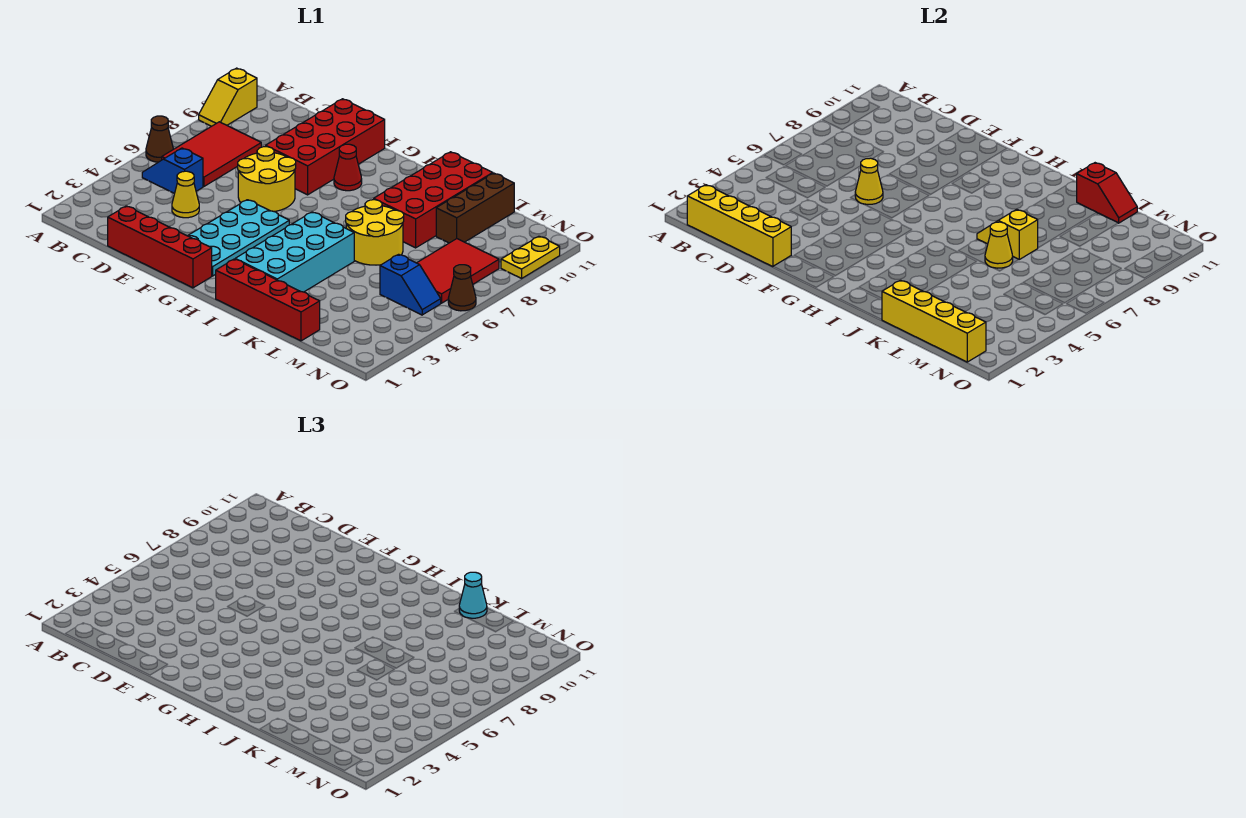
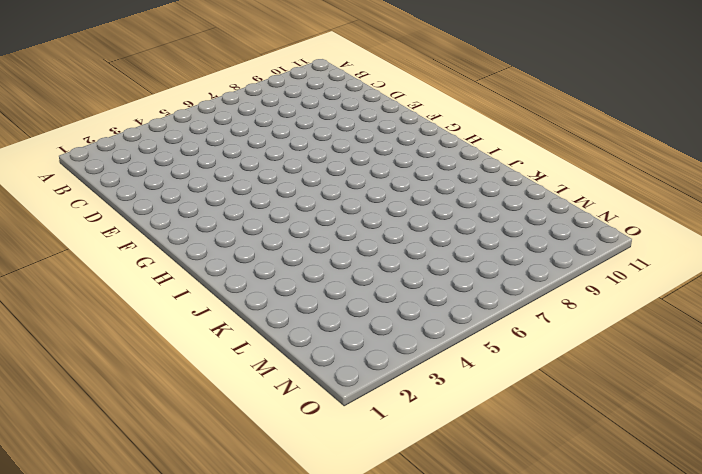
none -> brown cone A6 level 1
none -> yellow slope A9:A10 level 1 top 10
none -> blue slope B5:C5 level 1 top C

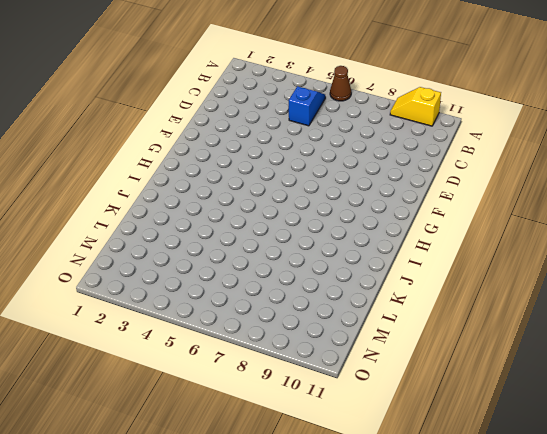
none -> red tile B6:C8 level 1
none -> red brick D1:G1 level 1
none -> yellow cone D4 level 1

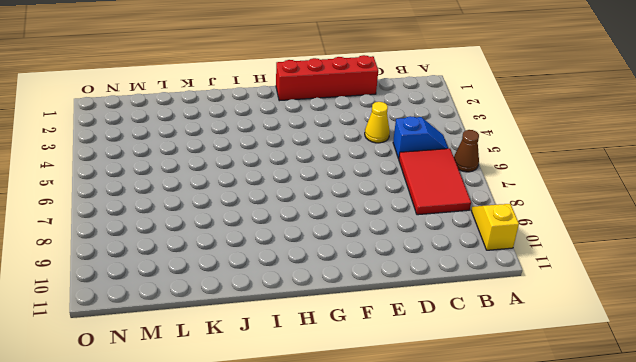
none -> yellow round brick E6:F7 level 1
none -> red brick E8:F11 level 1
none -> cyan plate F2:G5 level 1

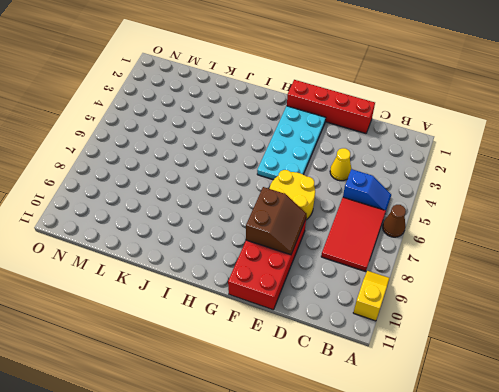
brown slope E8:F9 level 2 top F -> none
none -> red cone G9 level 1
none -> red brick I1:L1 level 1
none -> cyan brick I2:J5 level 1

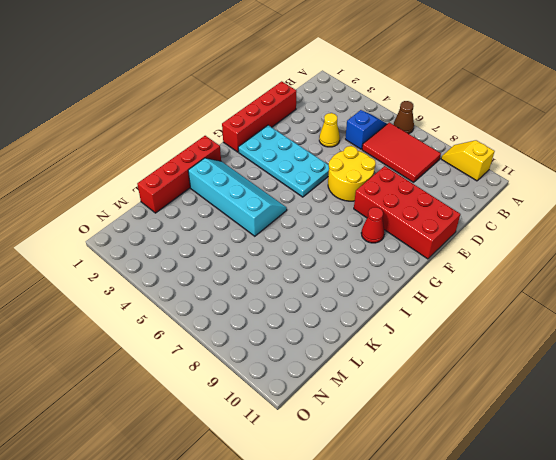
cyan slope I2:J5 level 1 top J -> cyan brick I2:J5 level 1
none -> yellow round brick J6:K7 level 1
none -> red brick J8:K11 level 1
none -> brown brick L9:L11 level 1

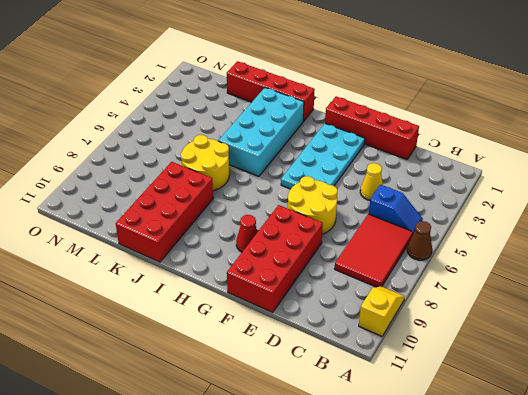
none -> brown brick L9:L11 level 1
none -> blue slope M5:N5 level 1 top M
none -> red tile M6:N8 level 1

